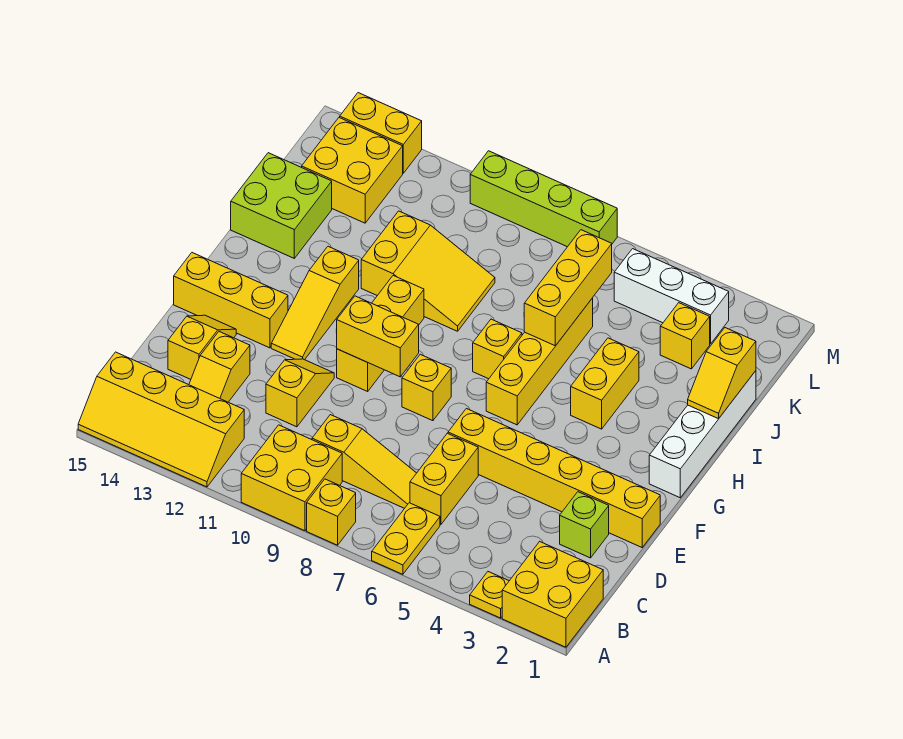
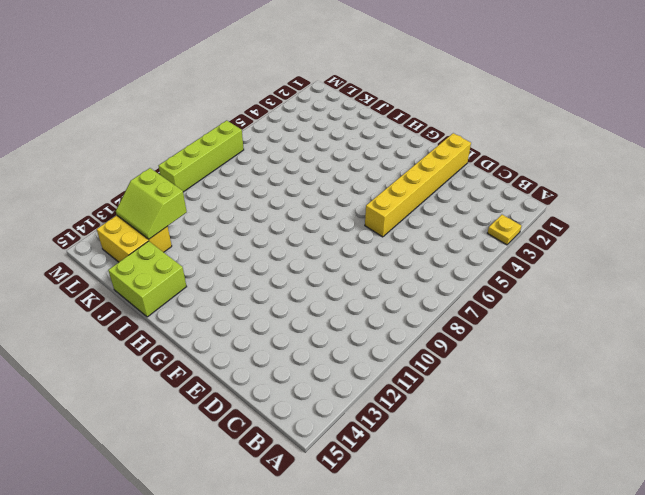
lime slope K12:L13 level 2 top 12 -> none
none -> yellow brick A1:B2 level 1
none -> yellow plate A6:B6 level 1
none -> yellow brick A8 level 1
none -> yellow brick A9:B10 level 1

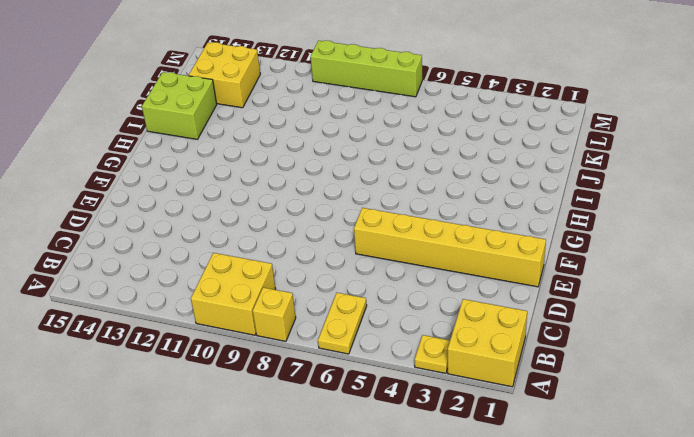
none -> yellow slope A12:B15 level 1 top B
none -> yellow brick C6:D6 level 1
none -> yellow slope C7:C9 level 1 top 9
none -> yellow slope C13:D13 level 1 top D

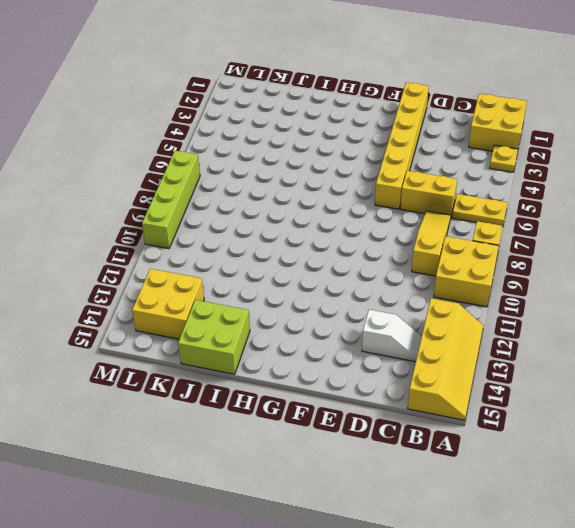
white slope C13:D13 level 1 top D -> yellow slope C13:D13 level 1 top D
none -> lime brick D2 level 1
none -> yellow slope D11:E11 level 1 top D
none -> yellow slope D14:E14 level 1 top D
none -> yellow brick F8 level 1

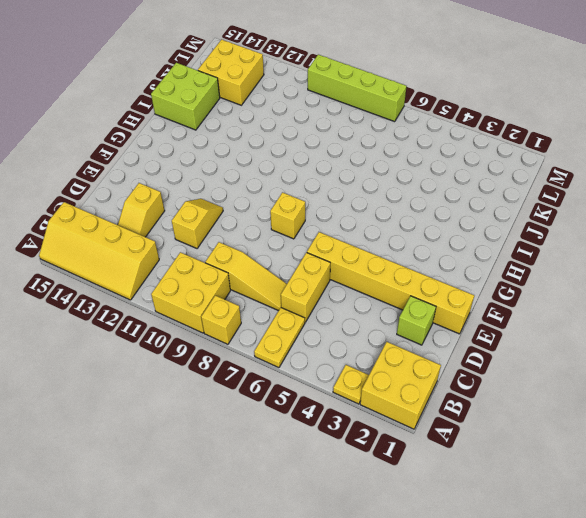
none -> yellow slope D14:E14 level 1 top D
none -> yellow brick F10:H10 level 1
none -> yellow slope F12:H12 level 1 top H
none -> yellow brick F13:F15 level 1

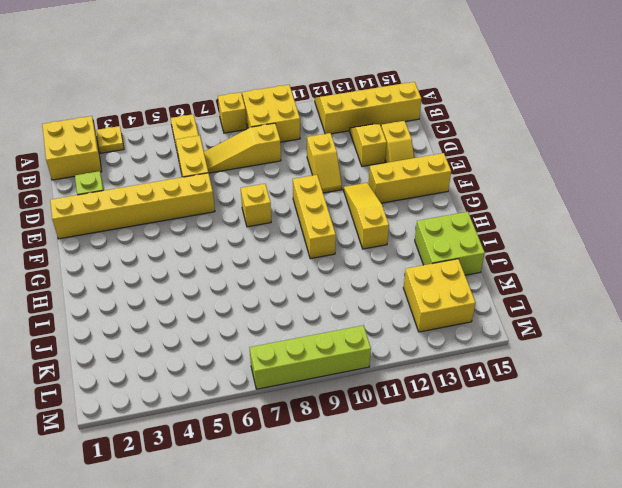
none -> white brick G1:J1 level 1
none -> yellow brick G6:J6 level 1
none -> yellow brick H4:I4 level 1
none -> yellow brick H7 level 1

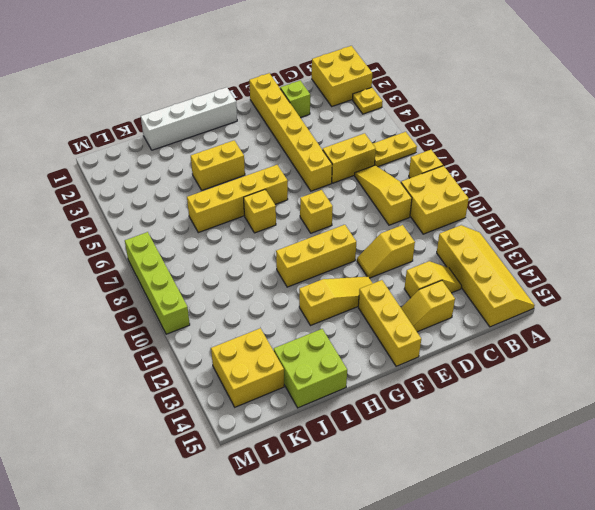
none -> yellow slope I9:J11 level 1 top 11
none -> yellow brick K3 level 1
none -> white brick L3:L5 level 1
none -> yellow brick M13:M14 level 1

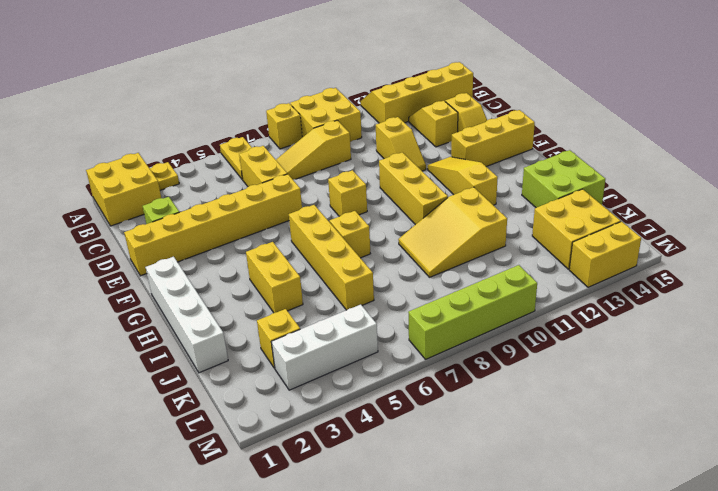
none -> yellow brick F9:F10 level 2
none -> yellow slope I1:J1 level 2 top J
none -> yellow brick I6:K6 level 2

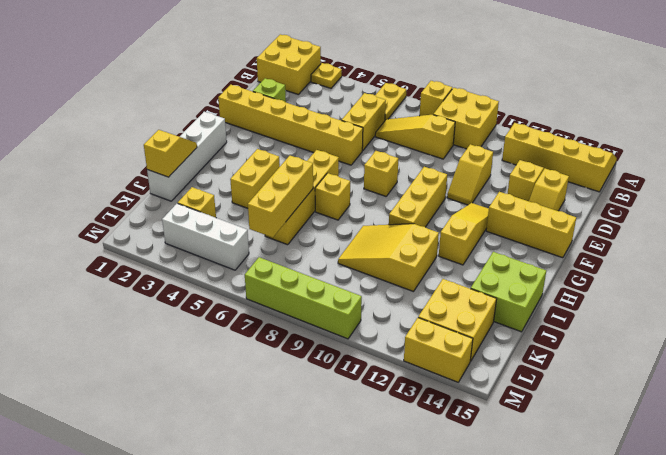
none -> yellow brick F9:F10 level 2

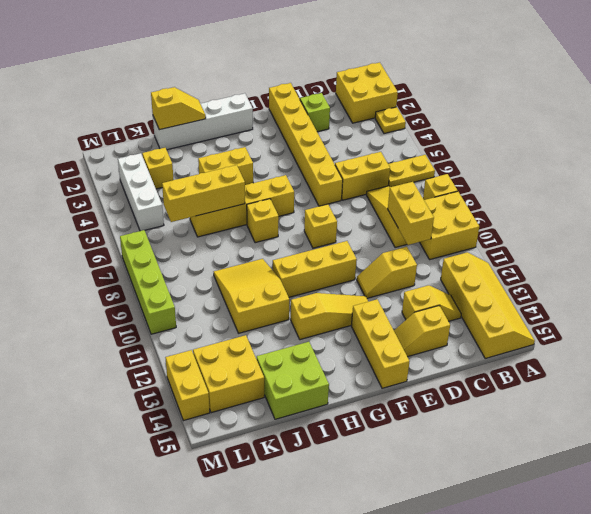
yellow brick C9:C10 level 2 -> yellow brick F9:F10 level 2

